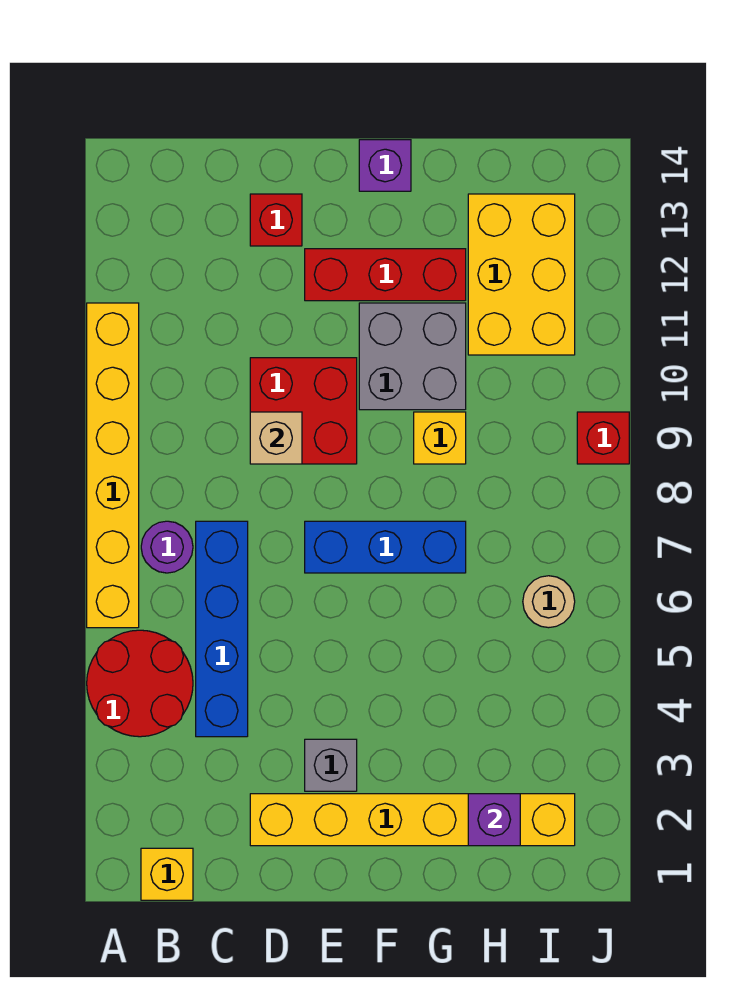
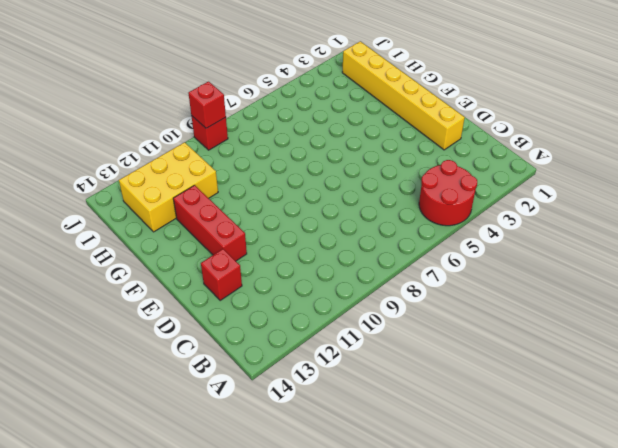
red brick J9 level 2 -> none
none -> yellow brick A6:A11 level 1
none -> yellow brick B1 level 1
none -> purple round brick B7 level 1

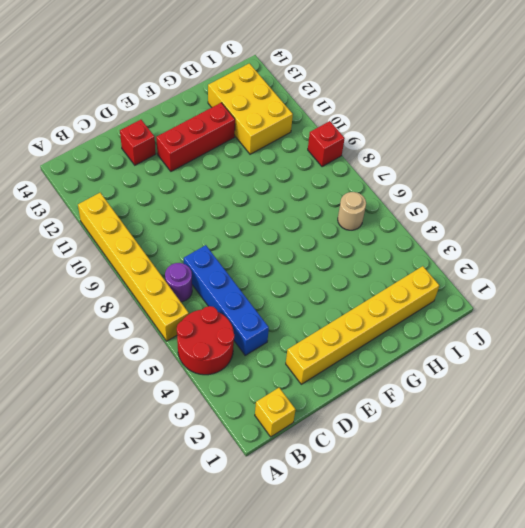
none -> red brick D9:E10 level 1
none -> grey brick E3 level 1
none -> blue brick E7:G7 level 1

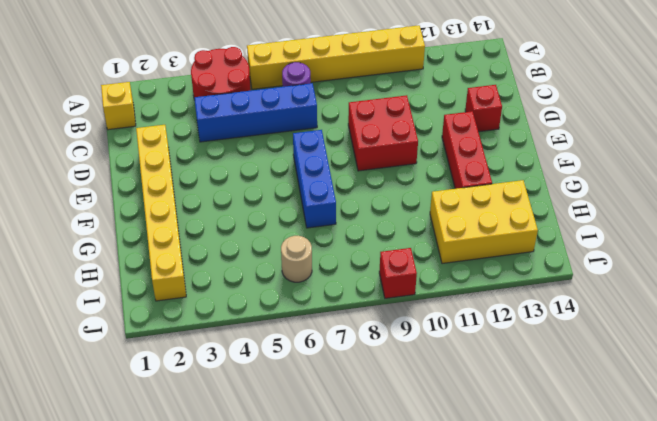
none -> grey brick E3 level 1
none -> grey brick F10:G11 level 1
none -> purple brick F14 level 1

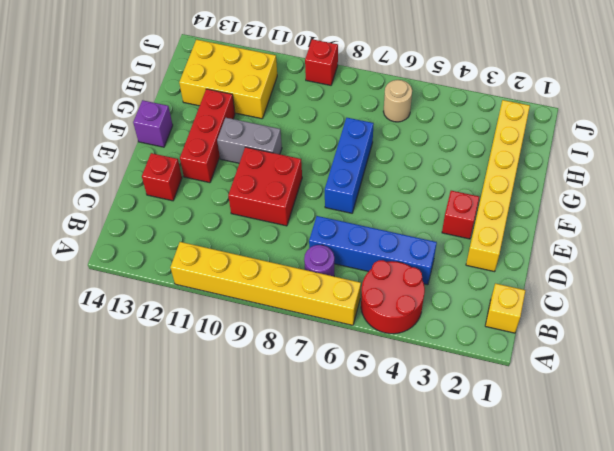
red brick E3 level 1 -> grey brick E3 level 1
grey brick F10:F11 level 1 -> grey brick F10:G11 level 1
none -> yellow brick G9 level 1
none -> tan brick D9 level 2
none -> purple brick H2 level 2

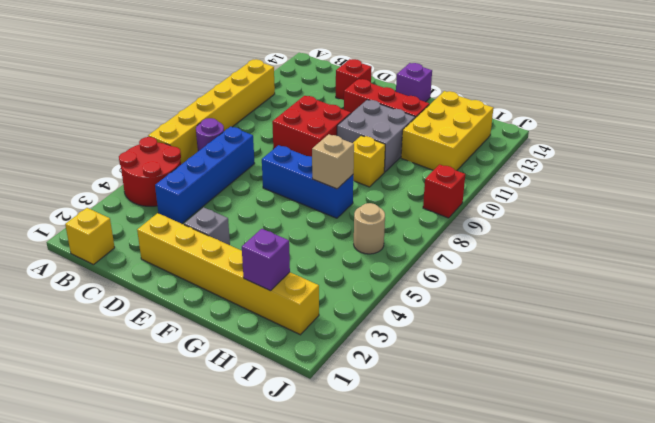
tan brick G7 level 2 -> tan brick D9 level 2

